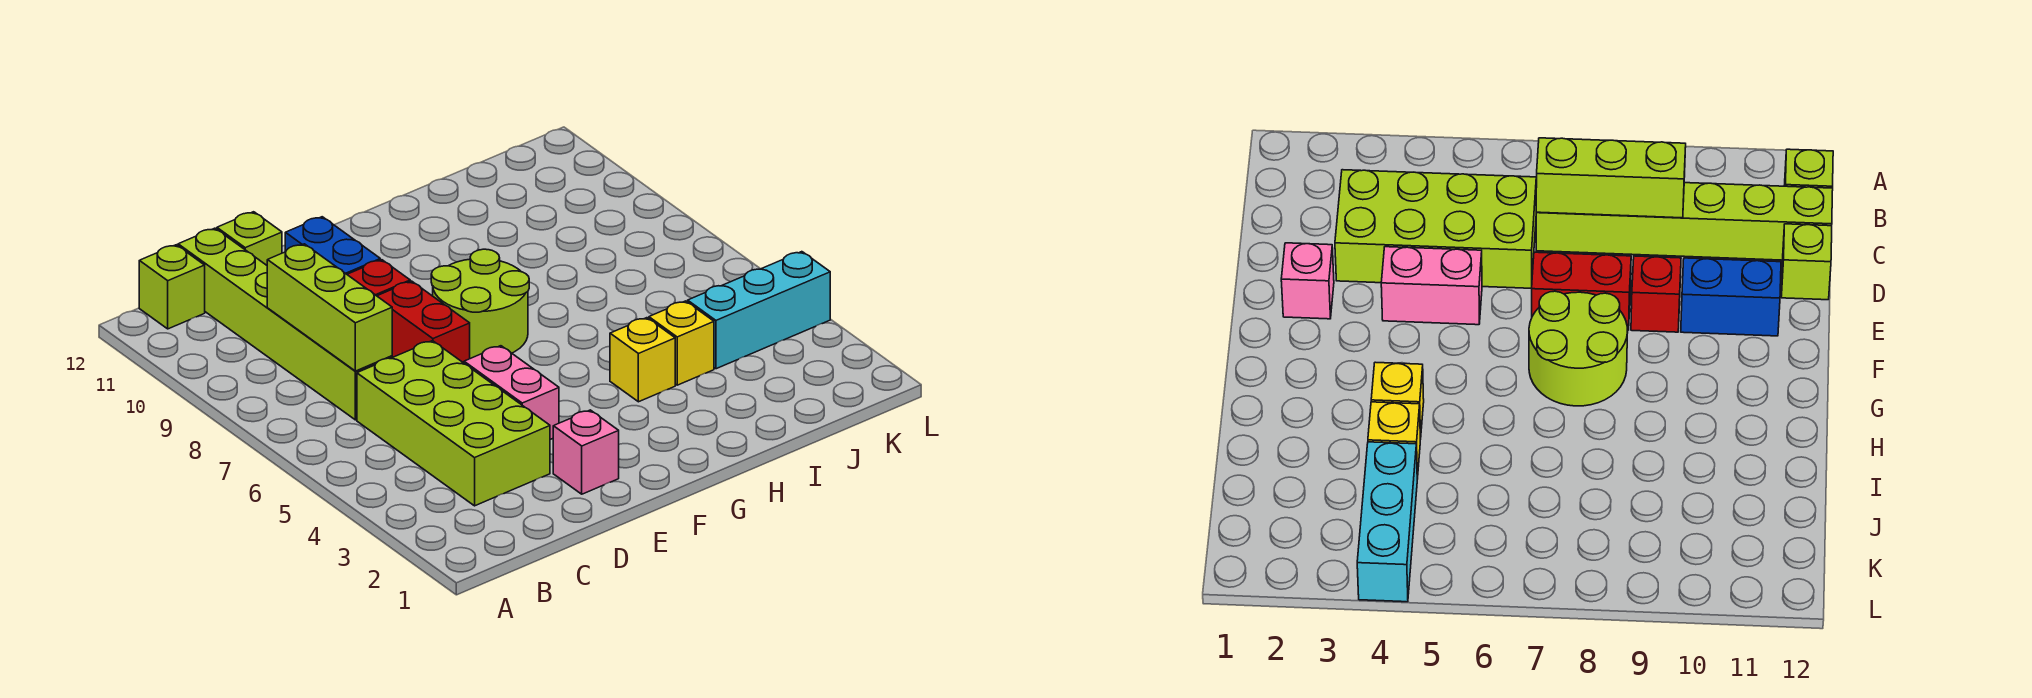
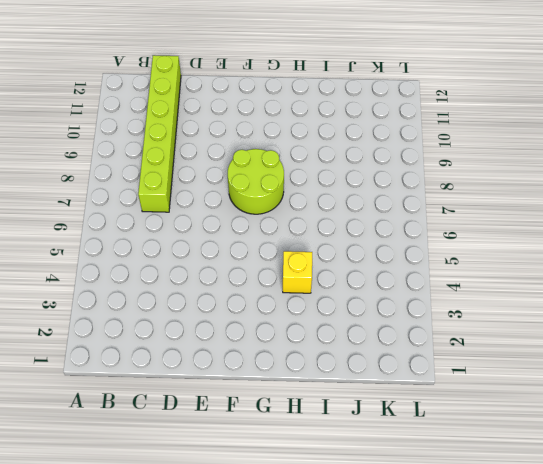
none -> lime brick B12 level 1
none -> lime brick C3:D6 level 1
none -> lime brick D12 level 1

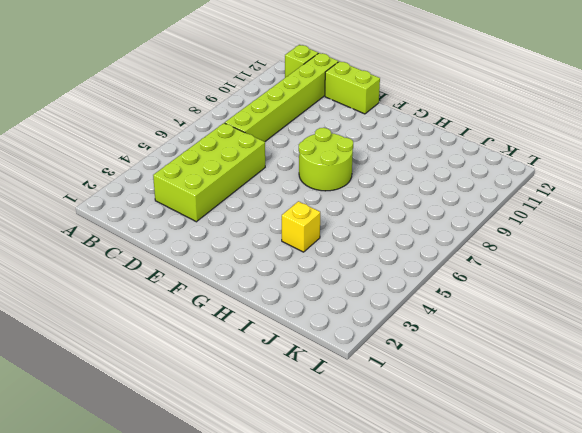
lime brick D12:E12 level 1 -> lime brick D12 level 1
none -> pink brick E2 level 1
none -> pink brick E4:E5 level 1
none -> red brick E7:E8 level 1

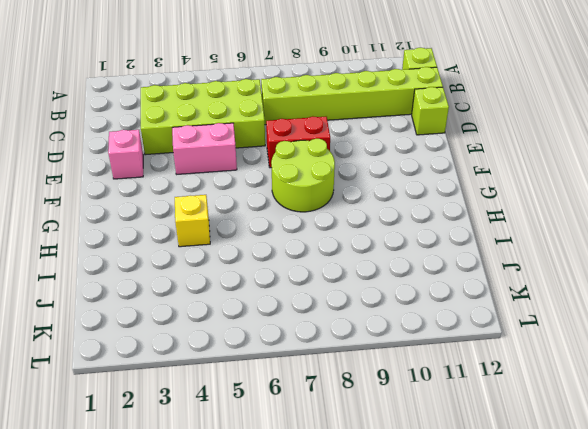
none -> red brick E9 level 1
none -> blue brick E10:E11 level 1
none -> yellow brick I4 level 1

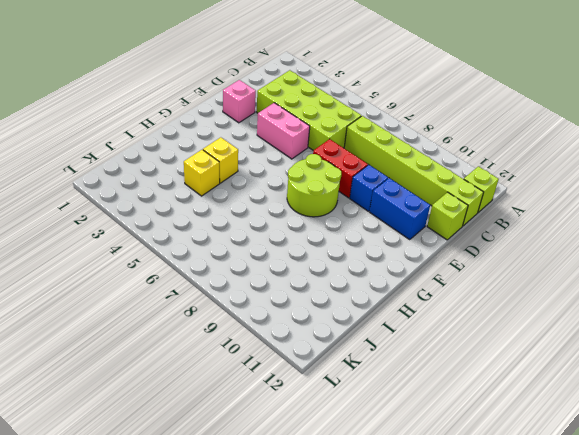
blue brick E9 level 1 -> red brick E9 level 1
none -> cyan brick J4:L4 level 1
none -> lime brick C7:C9 level 2

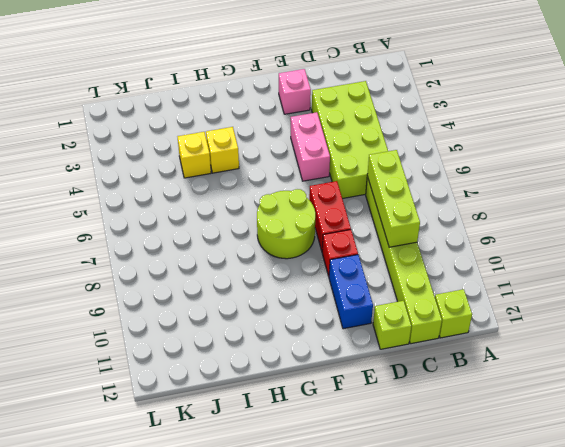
none -> cyan brick J4:L4 level 1

